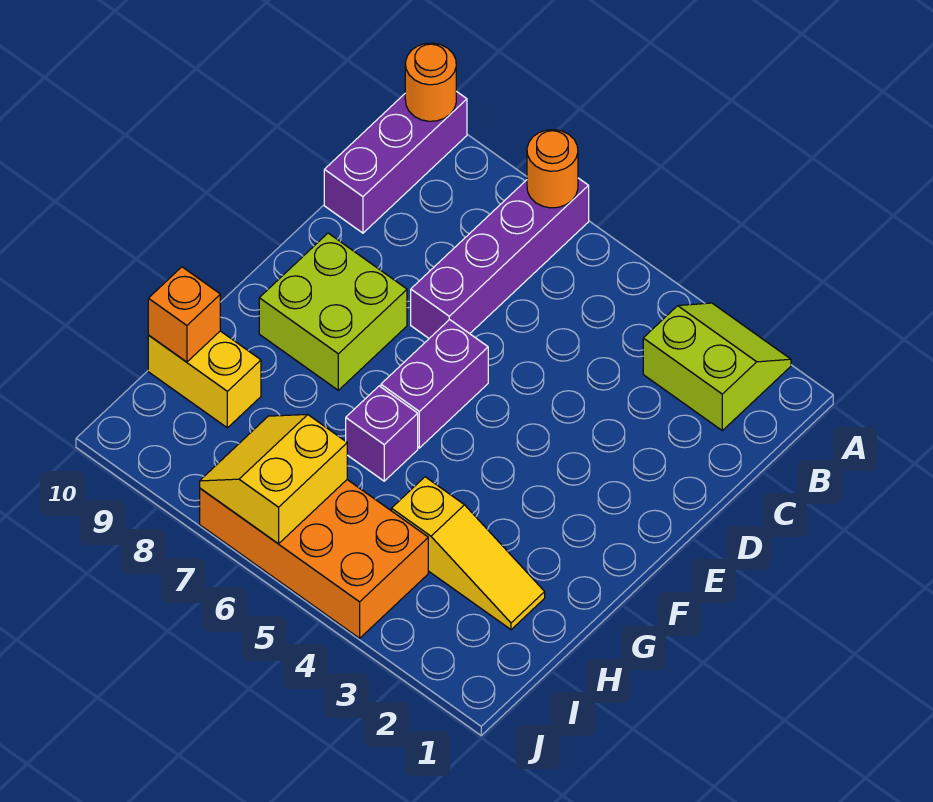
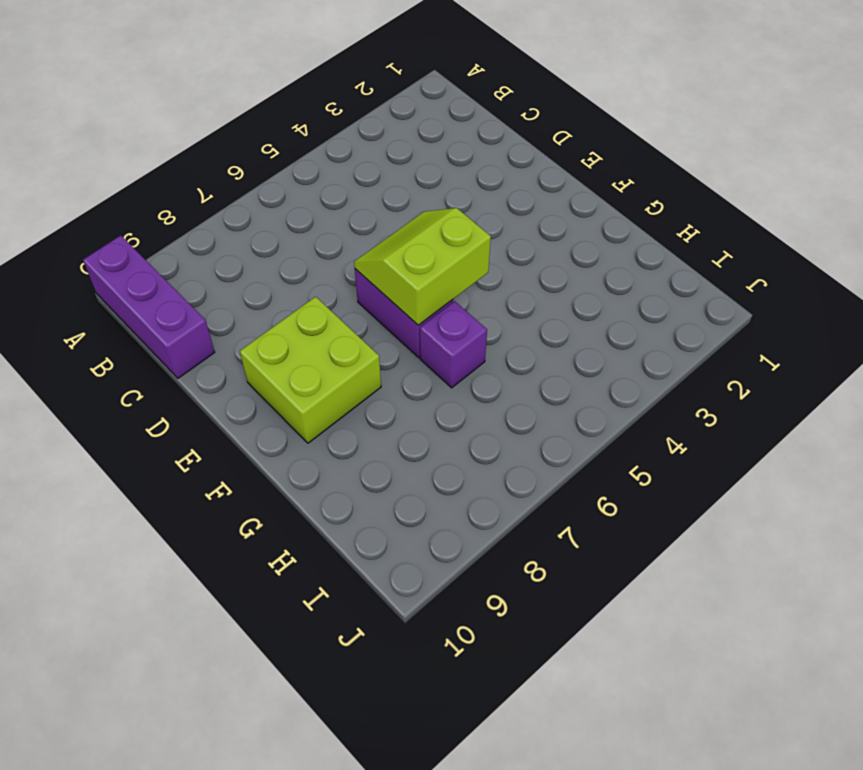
lime slope E5:F6 level 2 top F -> lime slope A2:B3 level 1 top B
none -> purple brick A7:D7 level 1
none -> yellow slope H2:H4 level 1 top 4
none -> yellow brick H9:H10 level 1

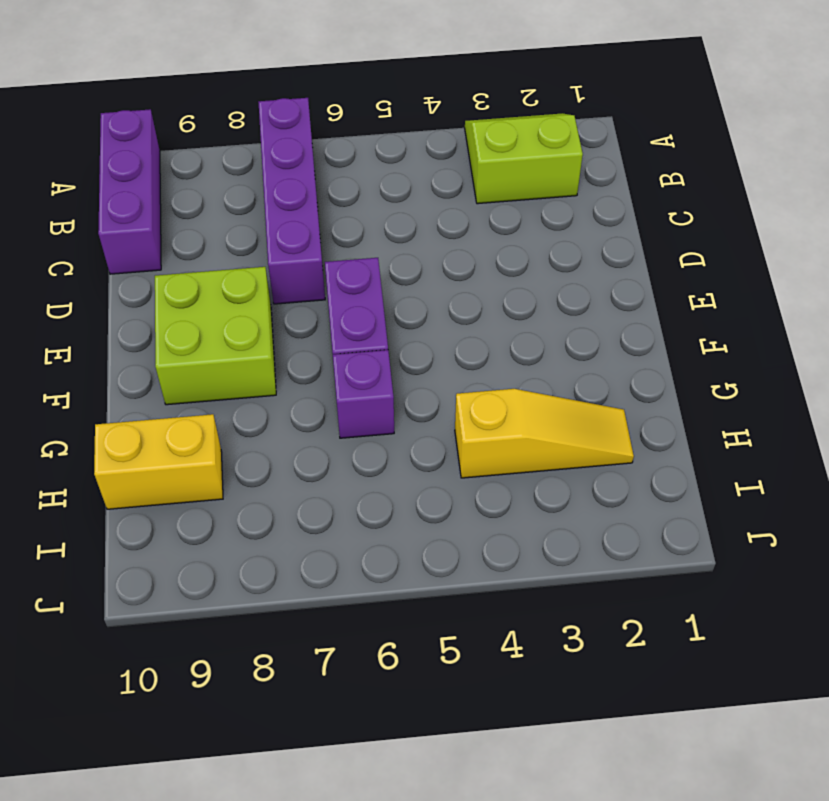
none -> orange brick I4:J7 level 1
none -> orange round brick A7 level 2
none -> orange round brick A10 level 2

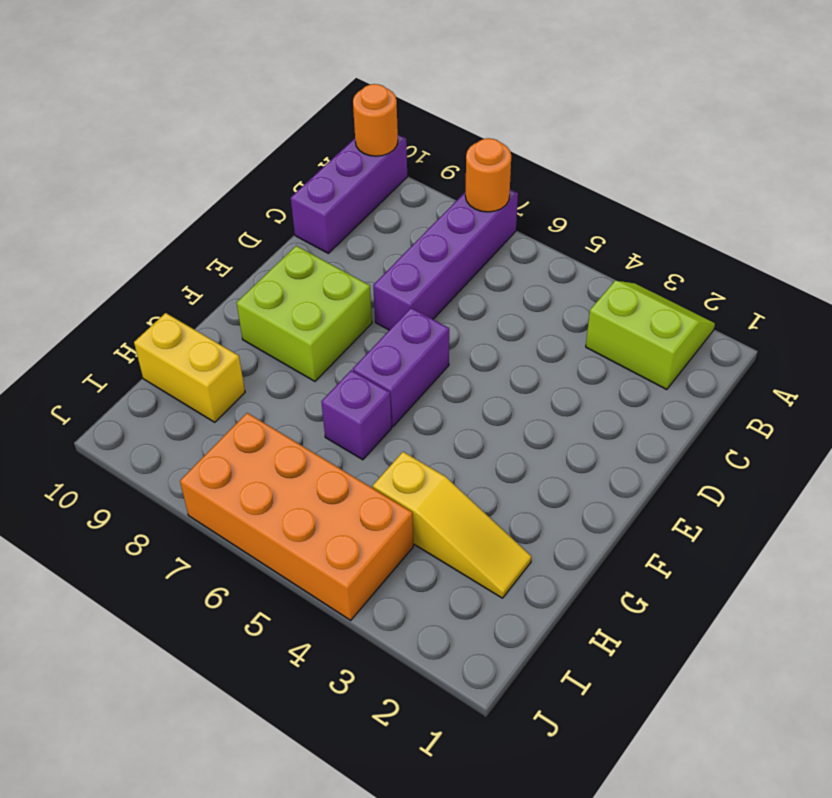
none -> orange brick H10 level 2
none -> yellow slope I6:J7 level 2 top 6

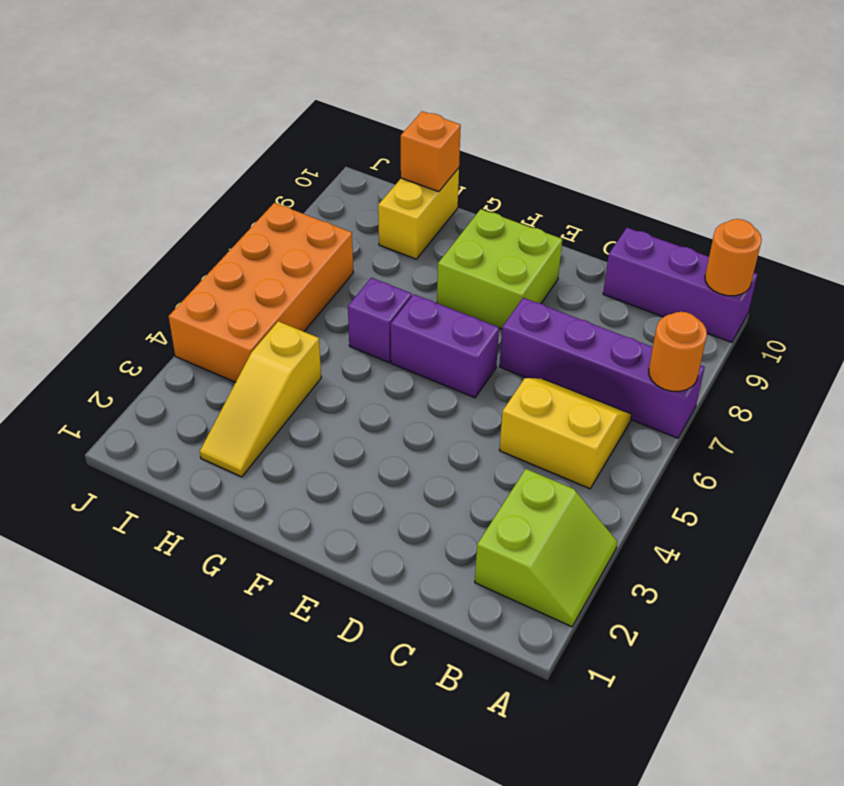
yellow slope B5:C6 level 1 top 5 -> yellow slope I6:J7 level 2 top 6

